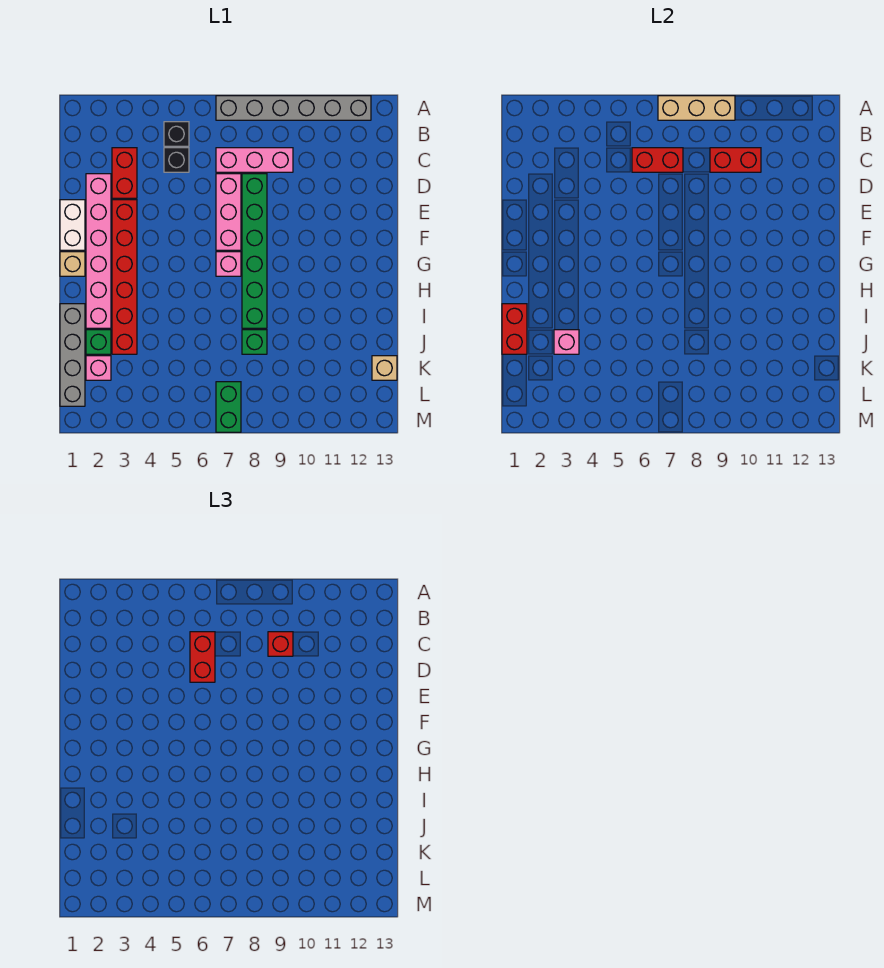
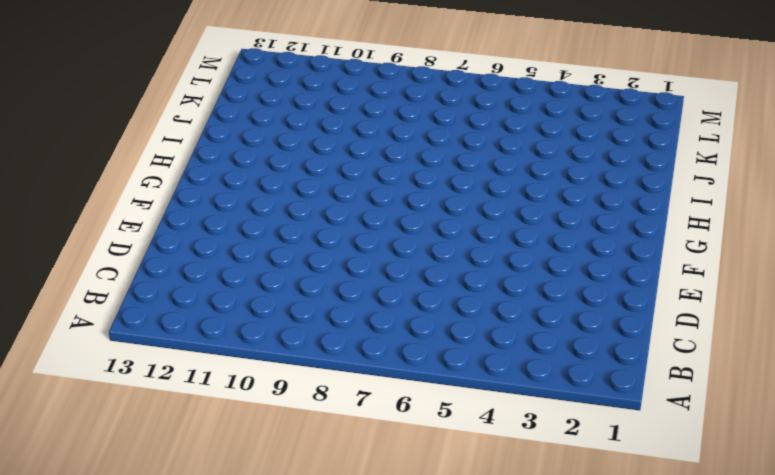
none -> grey brick A7:A12 level 1
none -> black brick B5 level 1
none -> red brick C3:D3 level 1

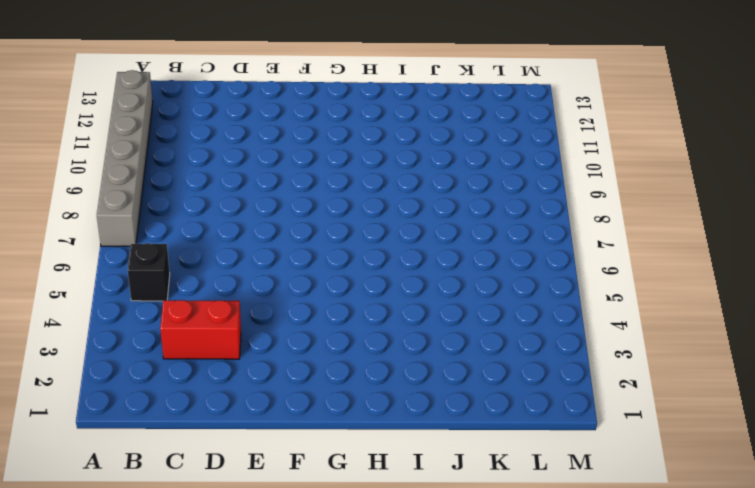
none -> black brick C5 level 1
none -> pink brick C7:C9 level 1
none -> pink brick D2:I2 level 1

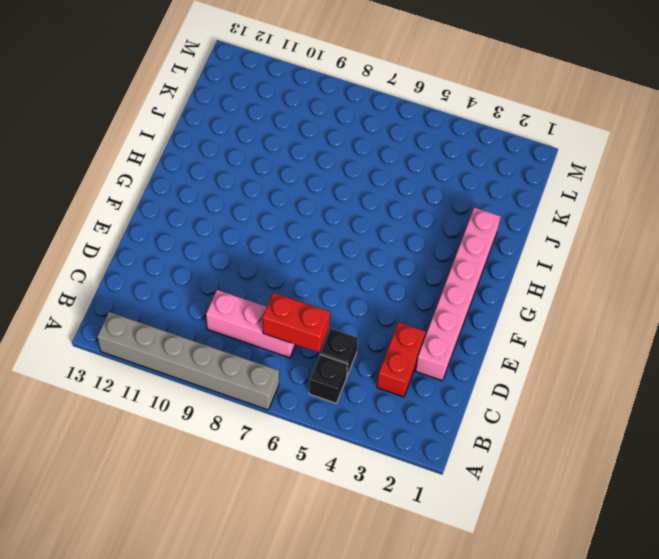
none -> pink brick D7:F7 level 1
none -> green brick D8:I8 level 1
none -> white brick E1:F1 level 1

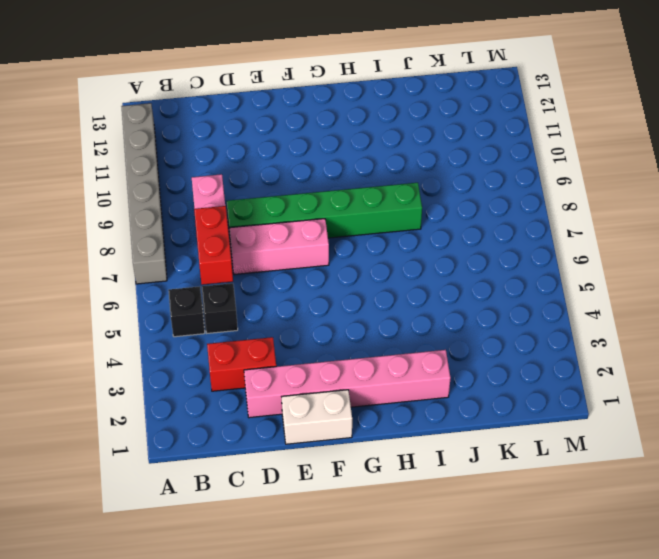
none -> red brick E3:J3 level 1
none -> tan brick G1 level 1
none -> pink brick G7 level 1

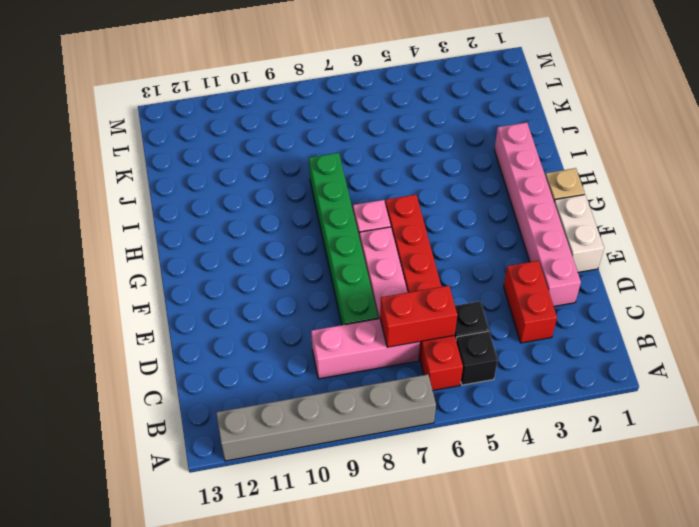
red brick B6:G6 level 1 -> red brick E3:J3 level 1
none -> grey brick I1:L1 level 1
none -> green brick J2 level 1
none -> green brick J8 level 1

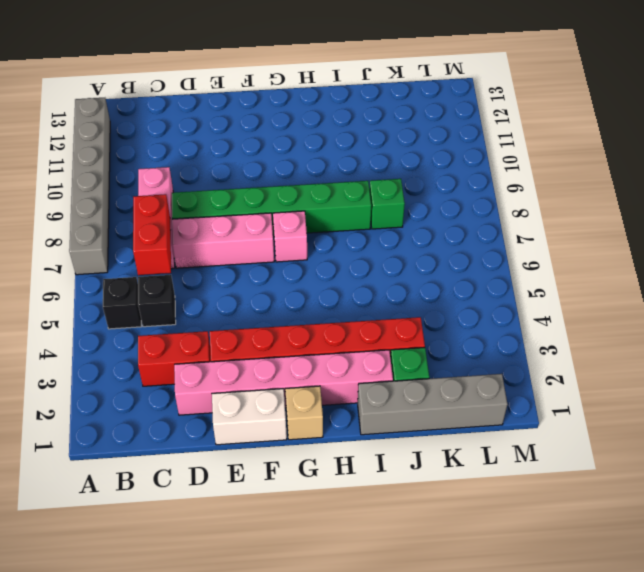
none -> pink brick K2 level 1
none -> tan brick K13 level 1
none -> green brick L7:M7 level 1

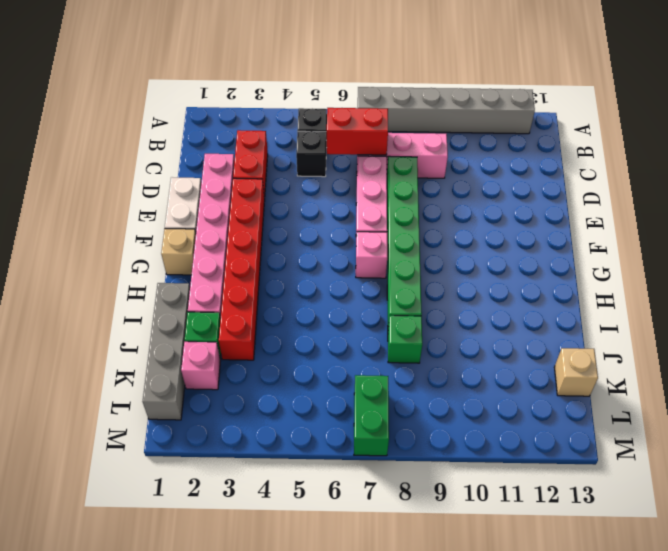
none -> tan brick A7:A9 level 2
none -> red brick C9:C10 level 2
none -> red brick I1:J1 level 2

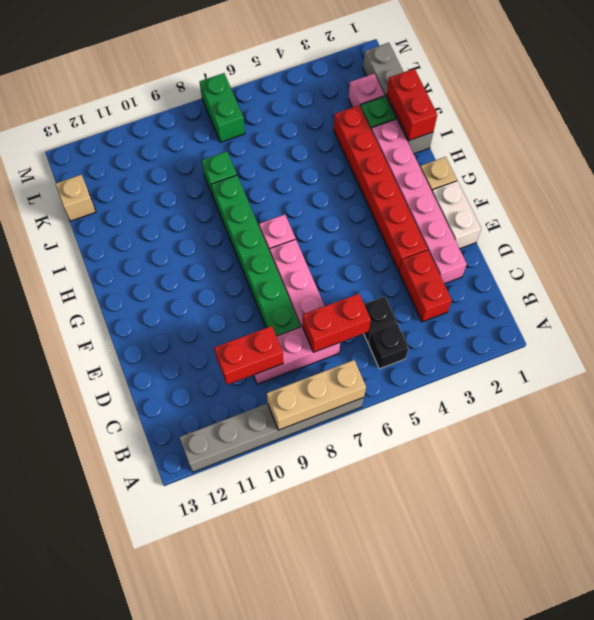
none -> pink brick J3 level 2
none -> red brick C6:D6 level 3
none -> red brick C9 level 3

